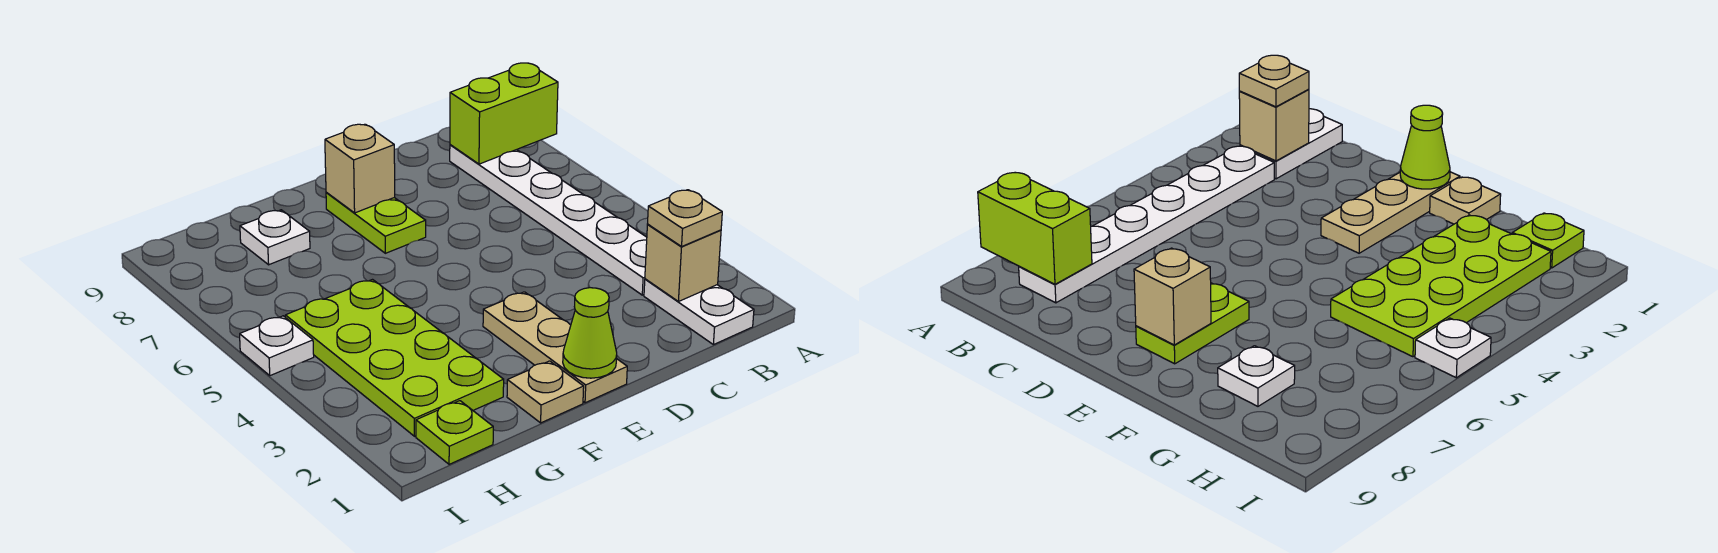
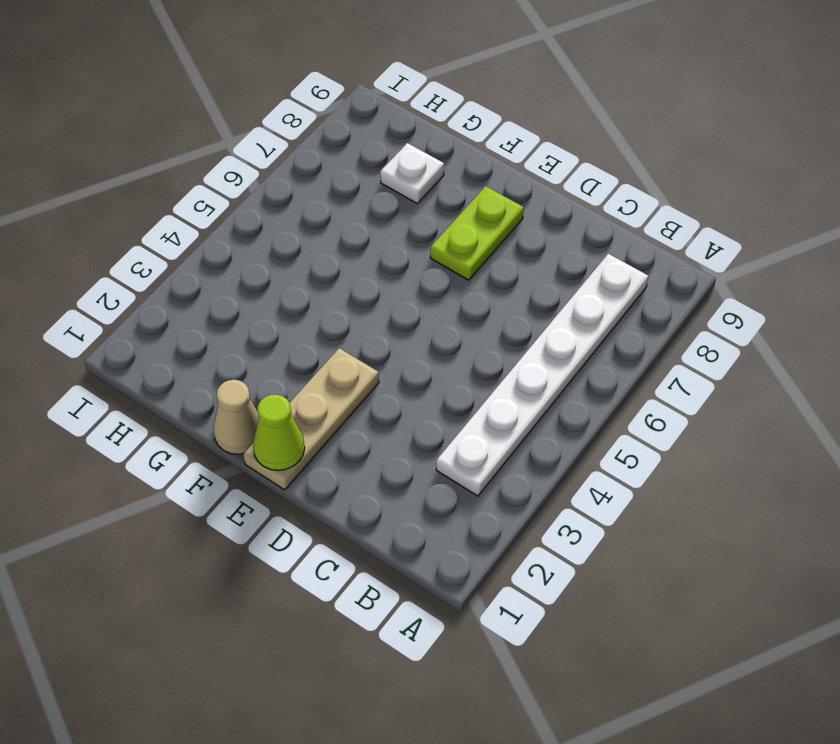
tan cone F1 level 1 -> tan plate F1 level 1
none -> white plate B1:B2 level 1
none -> lime plate G2:H5 level 1
none -> lime plate H1 level 1

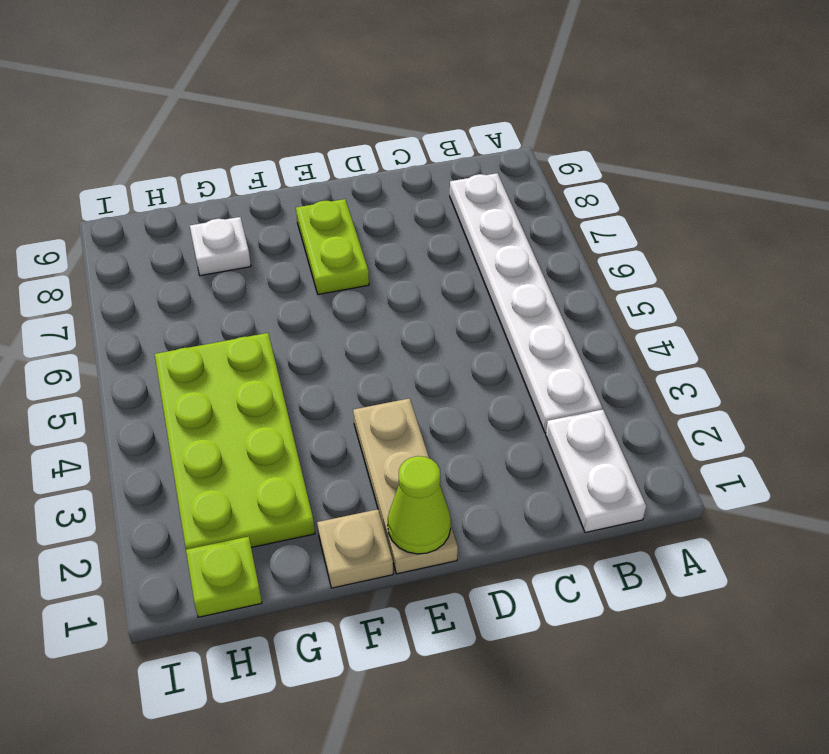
none -> white plate I5 level 1
none -> lime brick A8:B8 level 2
none -> tan brick B2 level 2

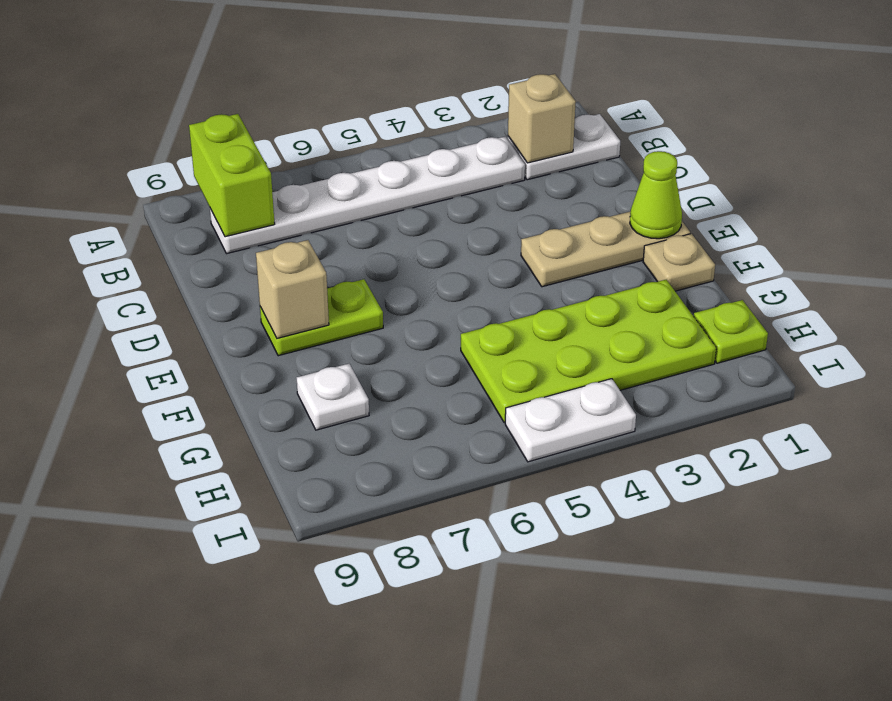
white plate I4:I5 level 1 -> white plate I5 level 1
none -> tan plate B2 level 3

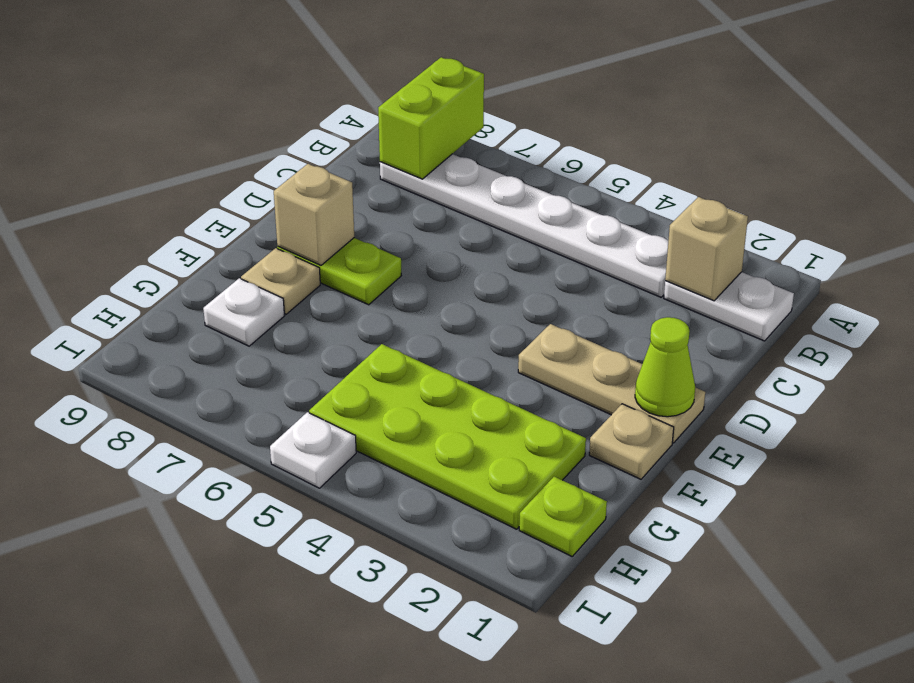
tan plate F8 level 1 -> tan plate B2 level 3

